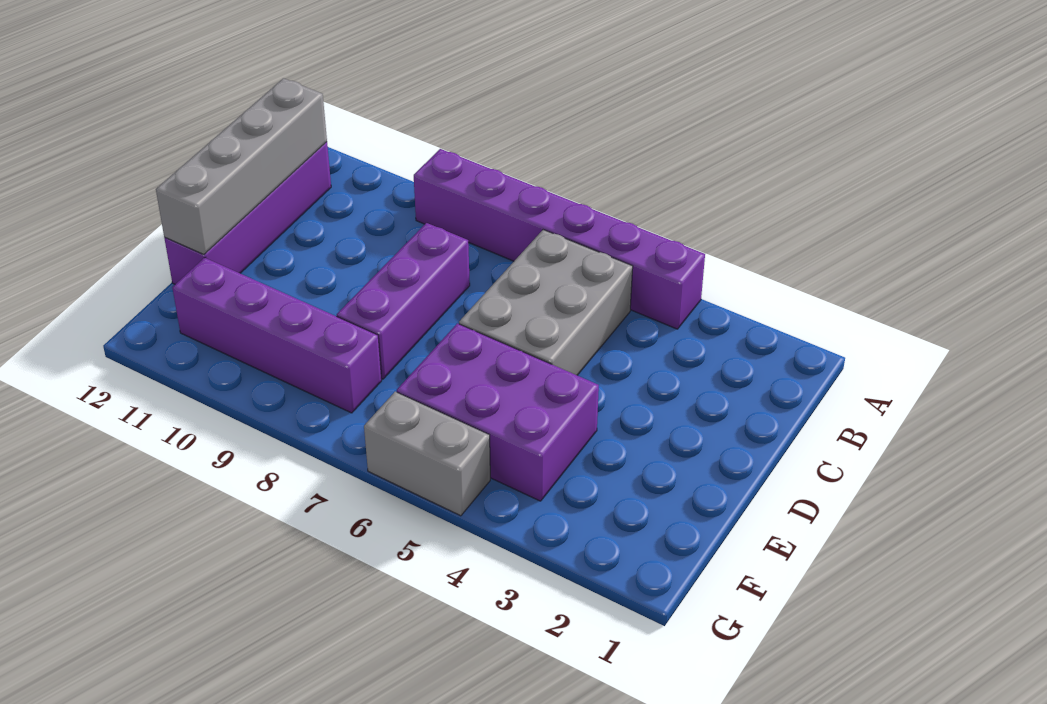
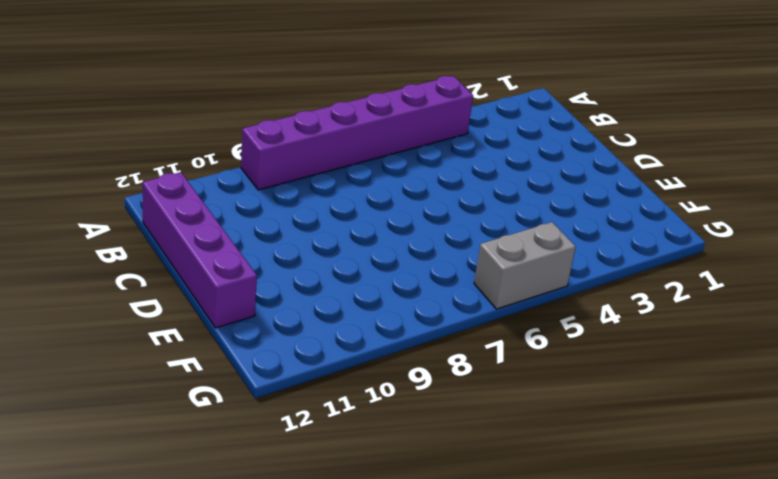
none -> grey brick B5:D6 level 1
none -> purple brick C8:E8 level 1

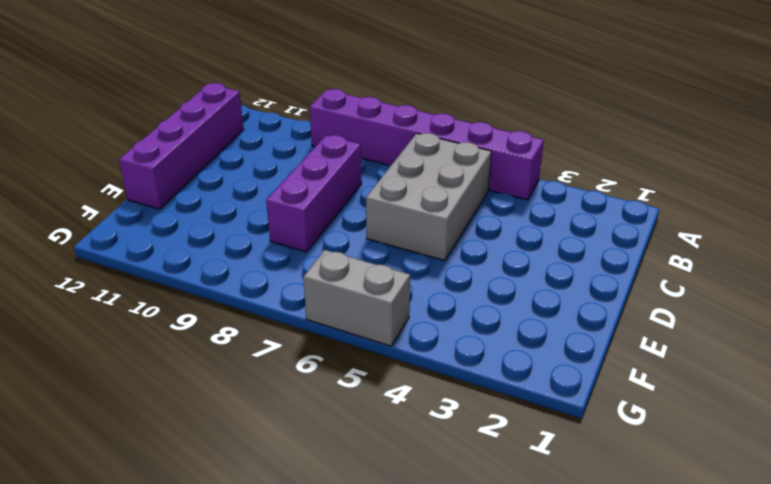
none -> purple brick E4:F6 level 1
none -> purple brick F8:F11 level 1

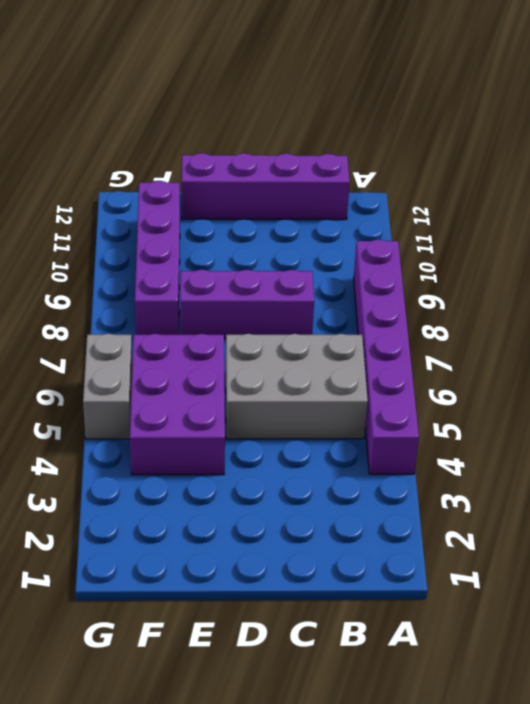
none -> grey brick B12:E12 level 2

